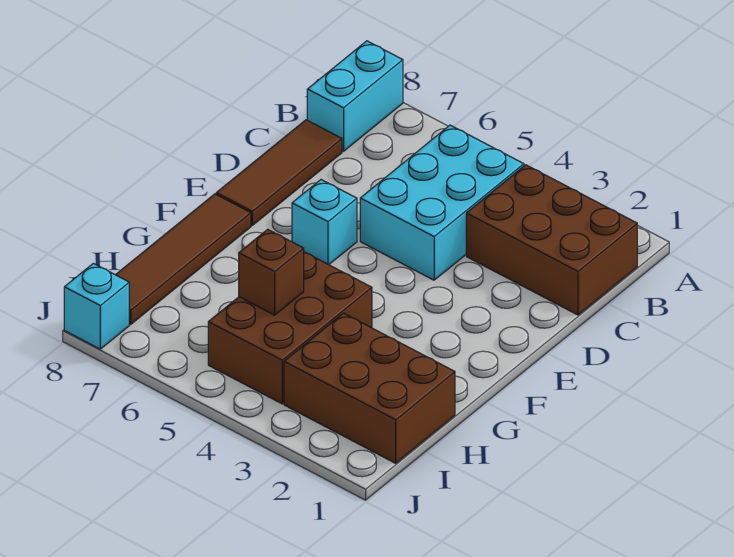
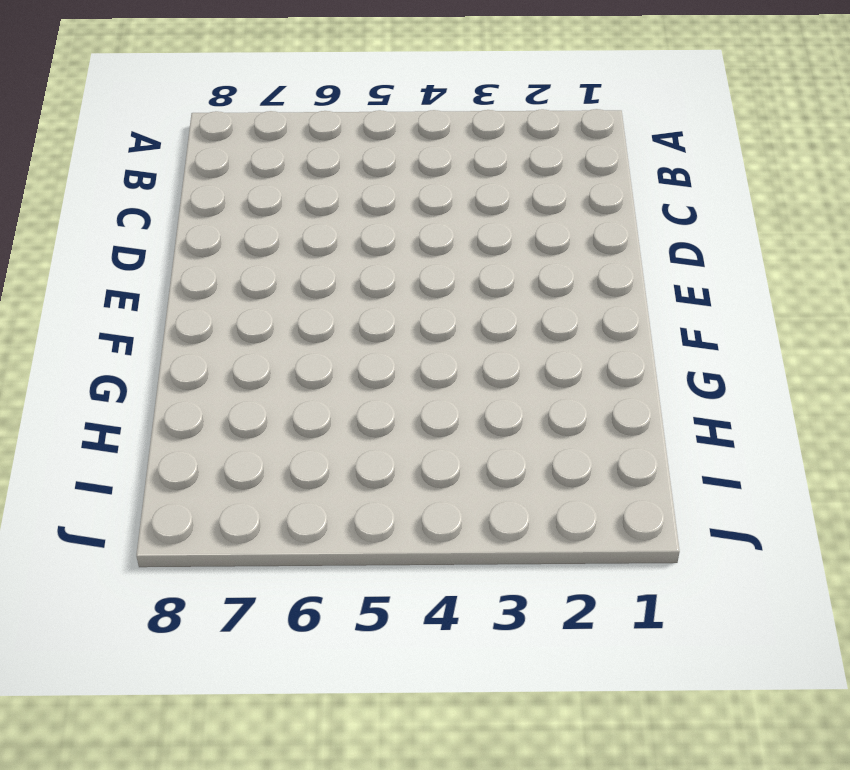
none -> cyan brick A8:B8 level 1
none -> brown brick B1:C3 level 1

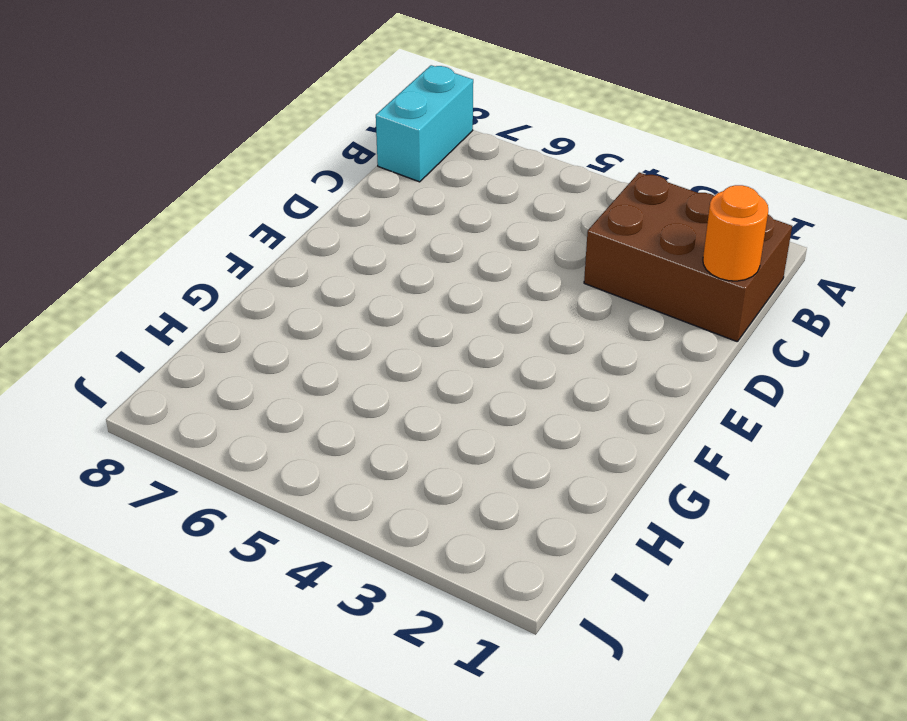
orange round brick C1 level 2 -> none
none -> cyan brick B4:D5 level 1
none -> brown tile C8:E8 level 1

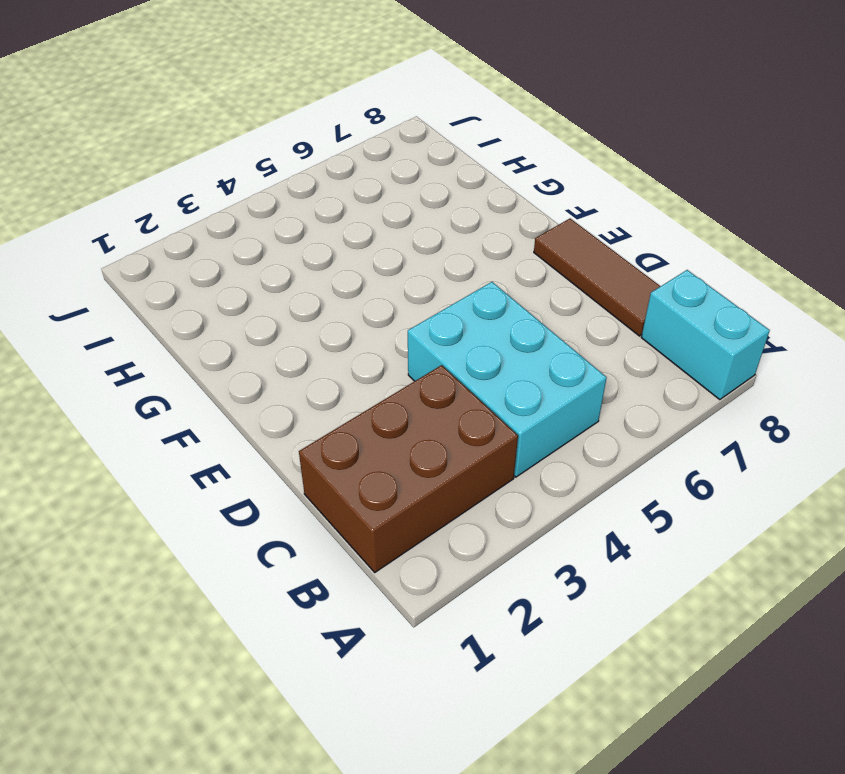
none -> cyan brick E6 level 1
none -> brown tile F8:I8 level 1

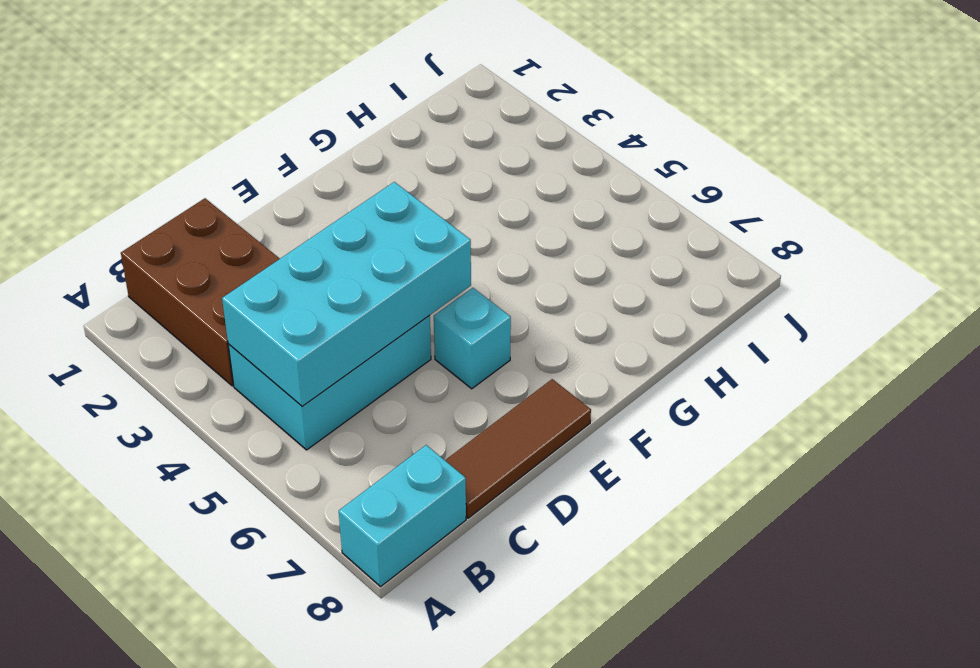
cyan brick B4:E5 level 2 -> none
none -> brown tile F8:I8 level 1
none -> brown brick G4:I5 level 1

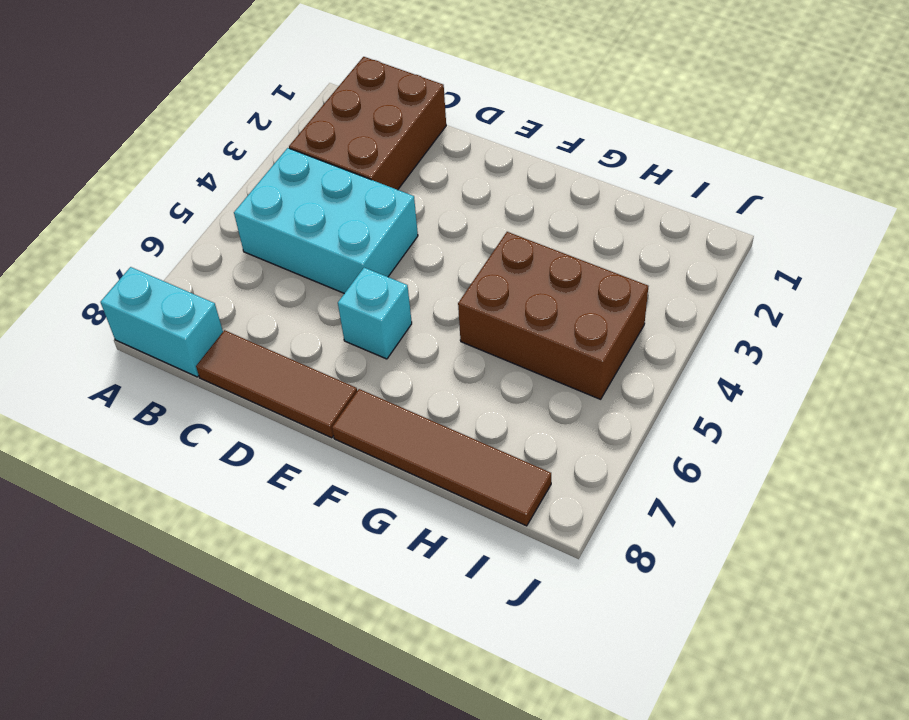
none -> brown brick H1:I3 level 1
none -> cyan brick J8 level 1

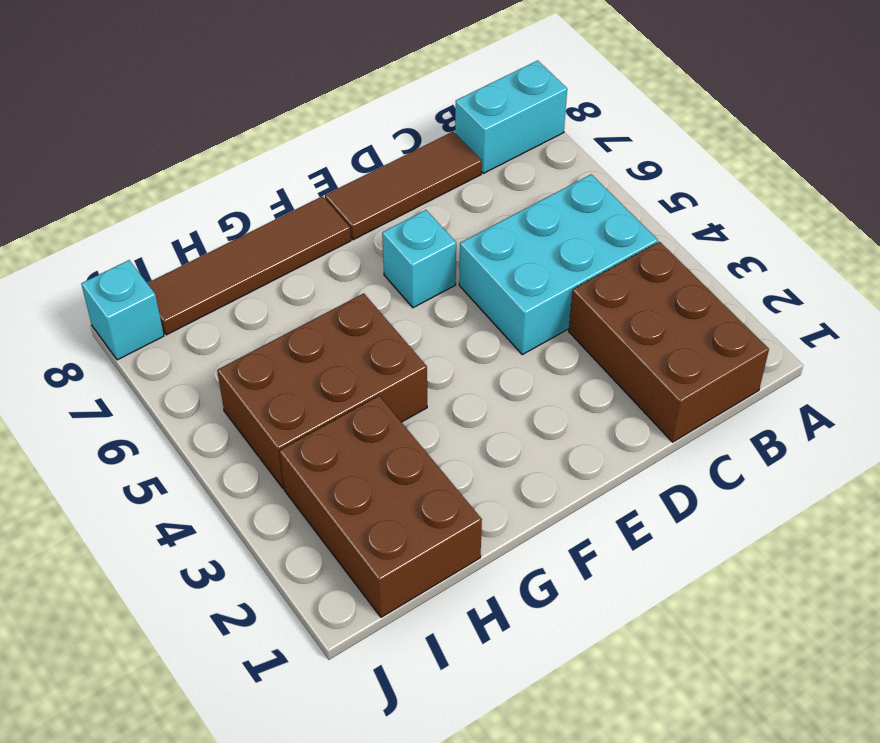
none -> brown brick H5 level 2

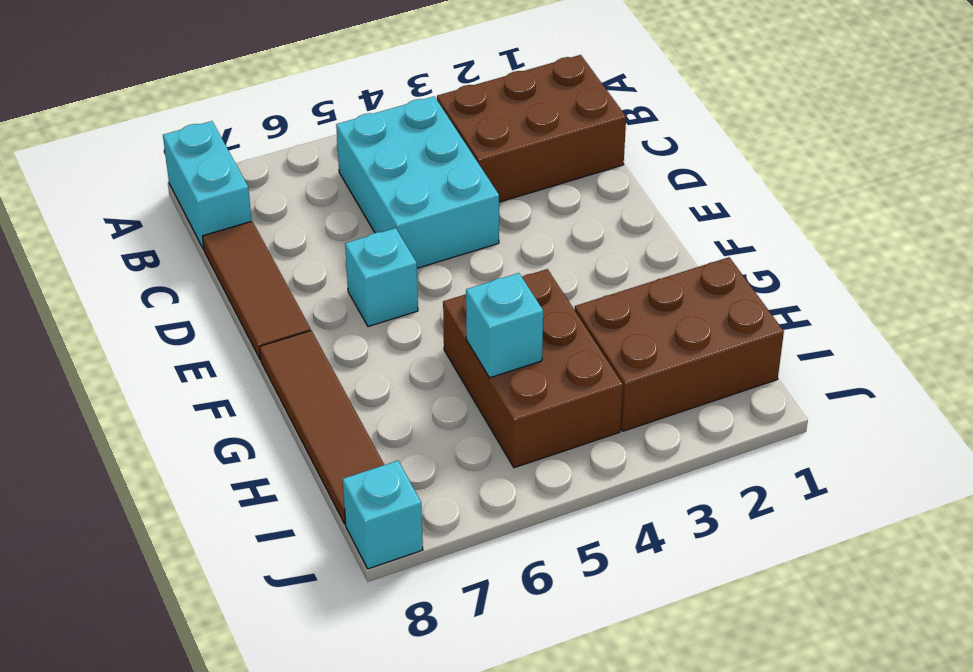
cyan brick H5 level 2 -> brown brick H5 level 2

